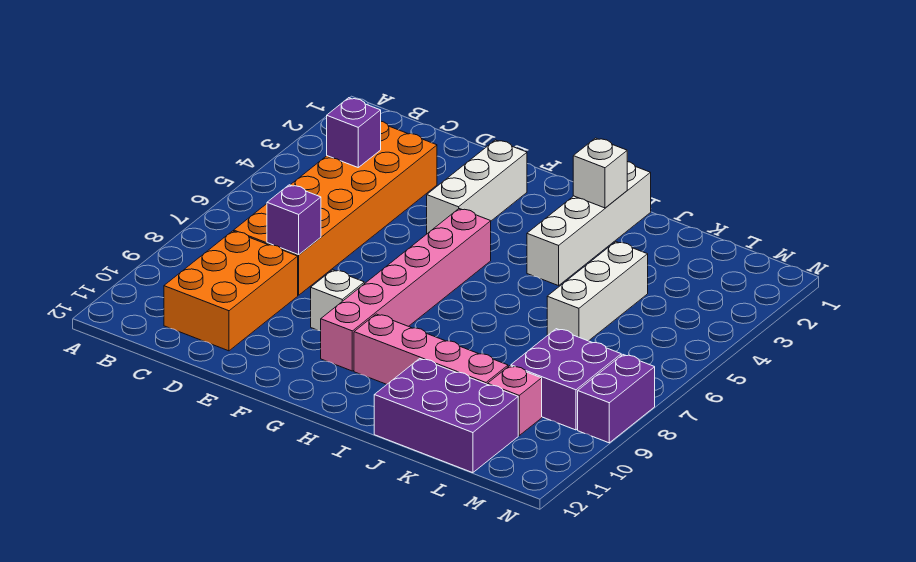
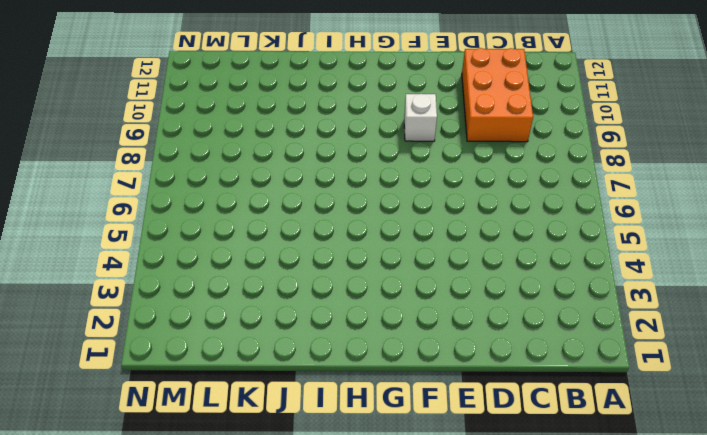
none -> orange brick C3:D8 level 1
none -> white brick F2:F4 level 1
none -> pink brick G5:G10 level 1

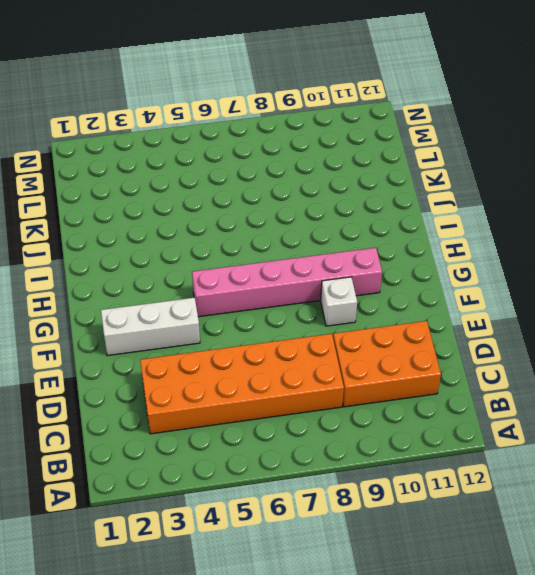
none -> pink brick H10:K10 level 1
none -> white brick I1:I4 level 1
none -> purple brick J11:L12 level 1

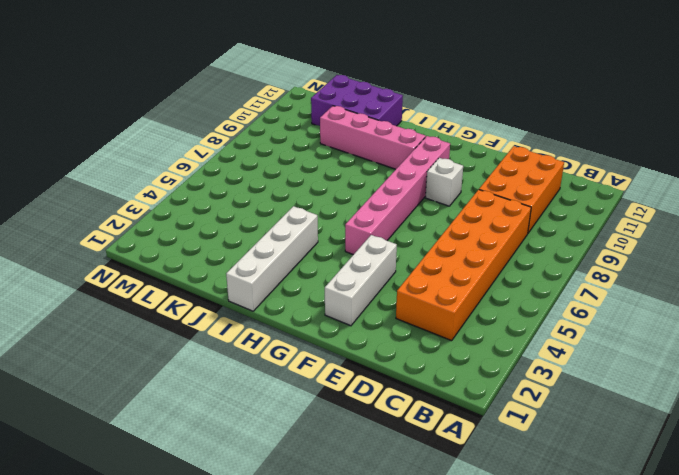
none -> white brick K4:K6 level 1
none -> purple brick L8:M9 level 1
none -> pink brick L10 level 1

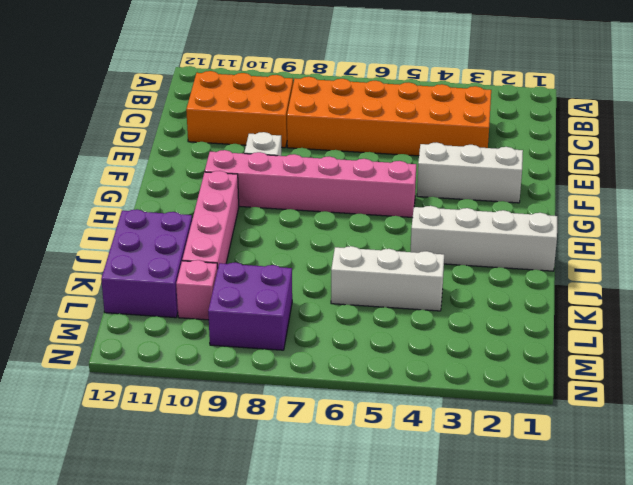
none -> purple brick N8:N9 level 1
none -> purple brick C4 level 2
none -> purple brick D8 level 2

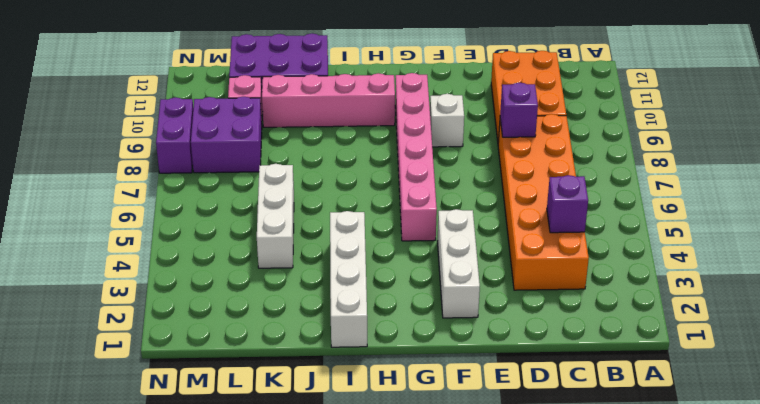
none -> white brick I2 level 2

